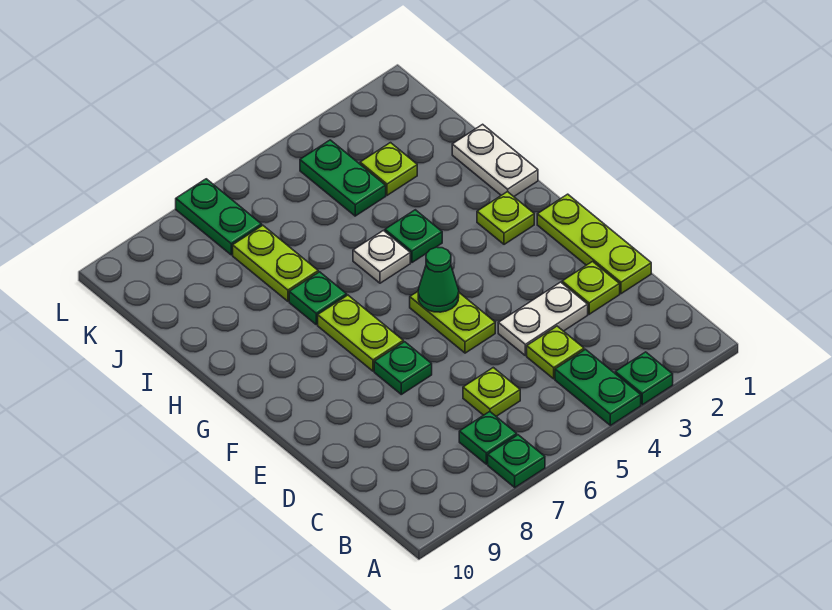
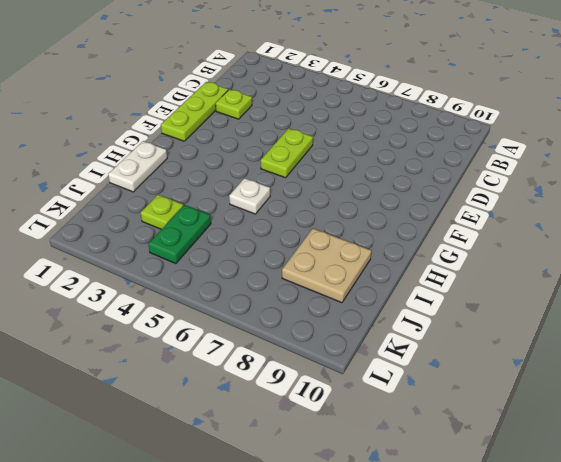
tan plate I8:J9 level 1 -> none
none -> green plate A3 level 1
none -> green plate A4:B4 level 1
none -> green plate A7 level 1

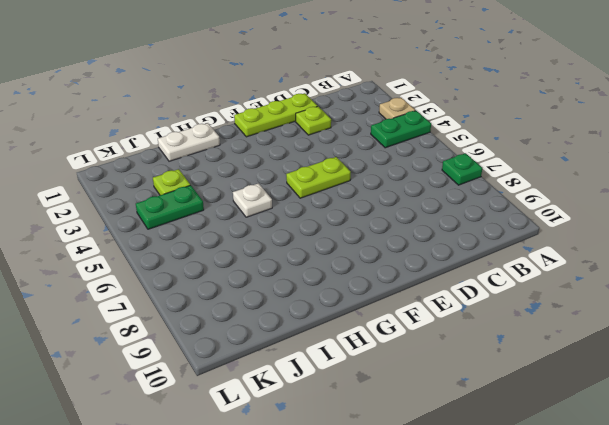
tan plate A3 level 1 -> green plate A3 level 1
none -> green plate B7 level 1
none -> lime plate C4 level 1
none -> lime plate C6 level 1

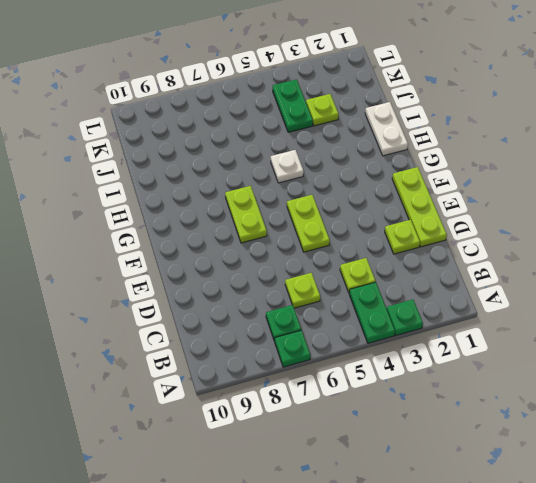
none -> white plate D3:D4 level 1
none -> green plate E7 level 1
none -> lime plate G2 level 1

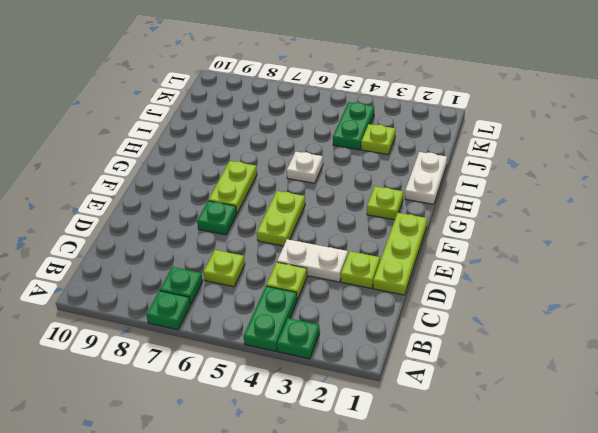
none -> green plate H4 level 1
none -> green plate H7 level 1
none -> lime plate I7:J7 level 1

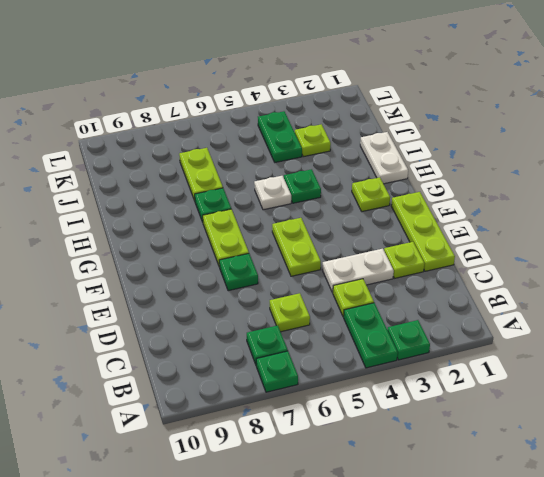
none -> green plate K7:L7 level 1
none -> green cone F5 level 2

